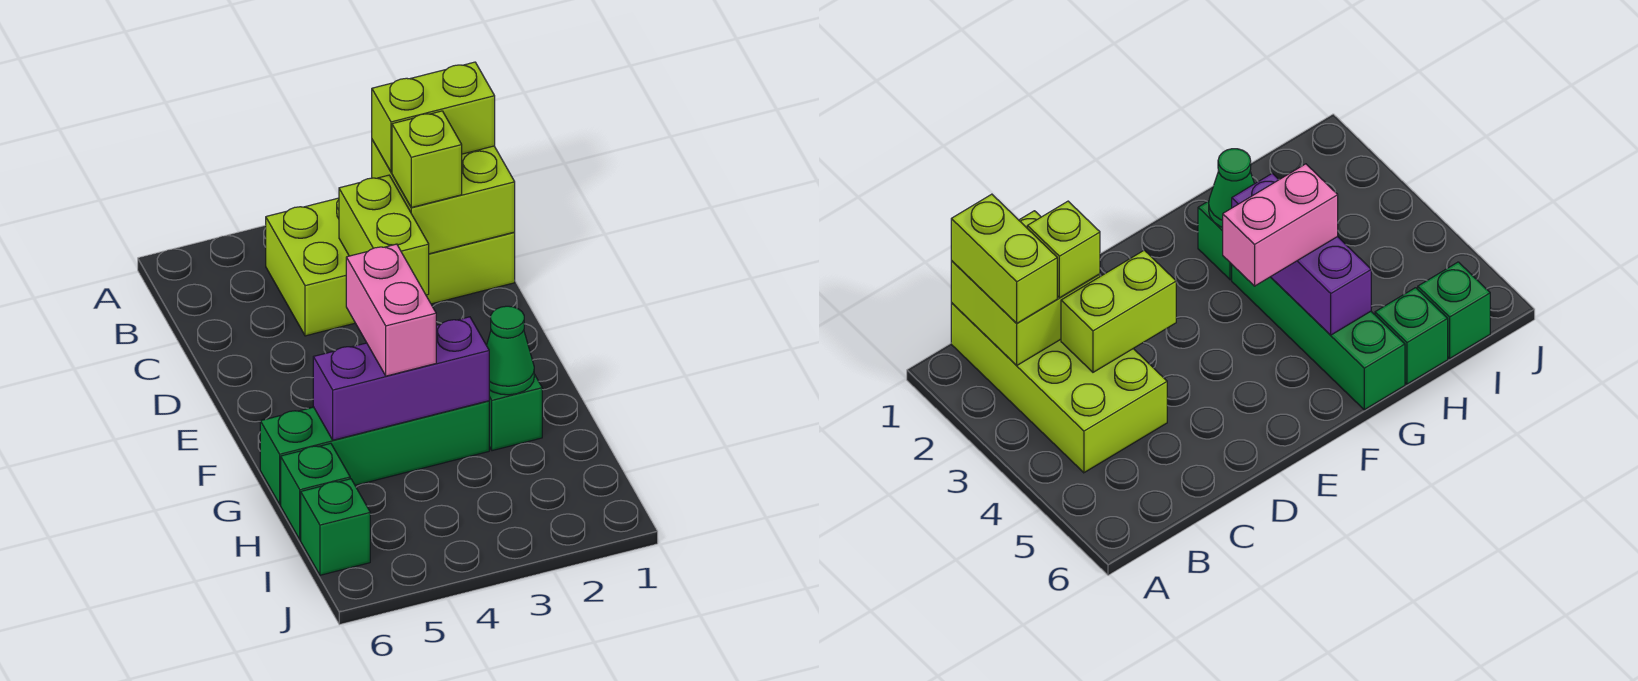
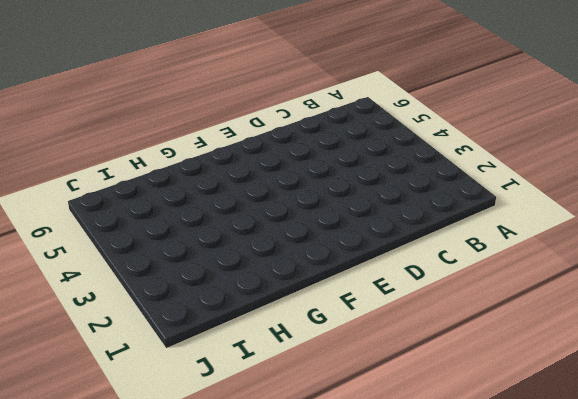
none -> lime brick B1:C4 level 1
none -> green brick G2 level 1
none -> green brick G3:G6 level 1

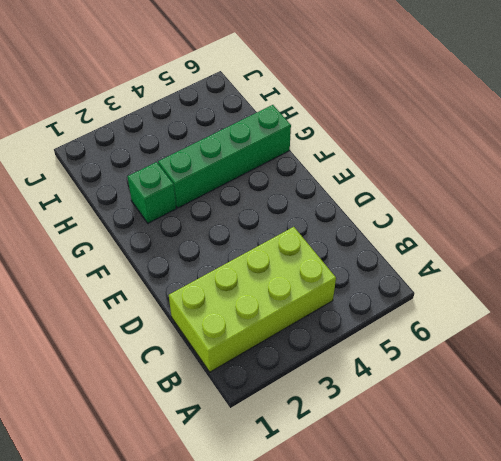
none -> green brick H6 level 1
none -> green brick I6 level 1
none -> lime brick B1:C2 level 2

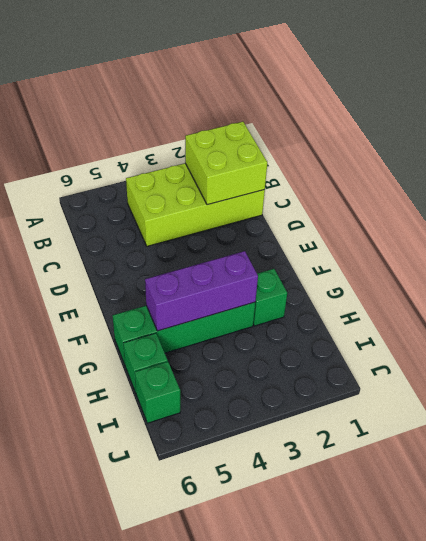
none -> lime brick C3:D3 level 2
none -> green cone G2 level 2
none -> lime brick B1:B2 level 3

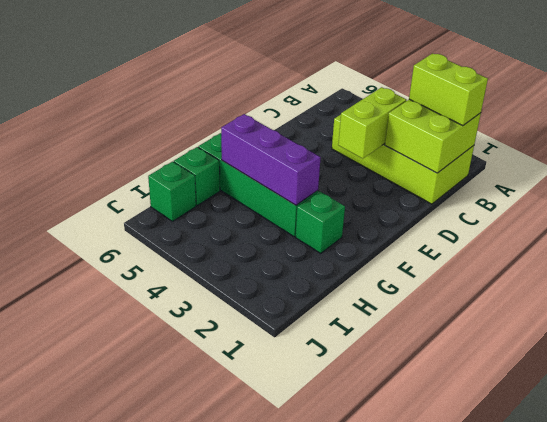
none -> green cone G2 level 2
none -> lime brick C2 level 3
none -> pink brick F4:G4 level 3

